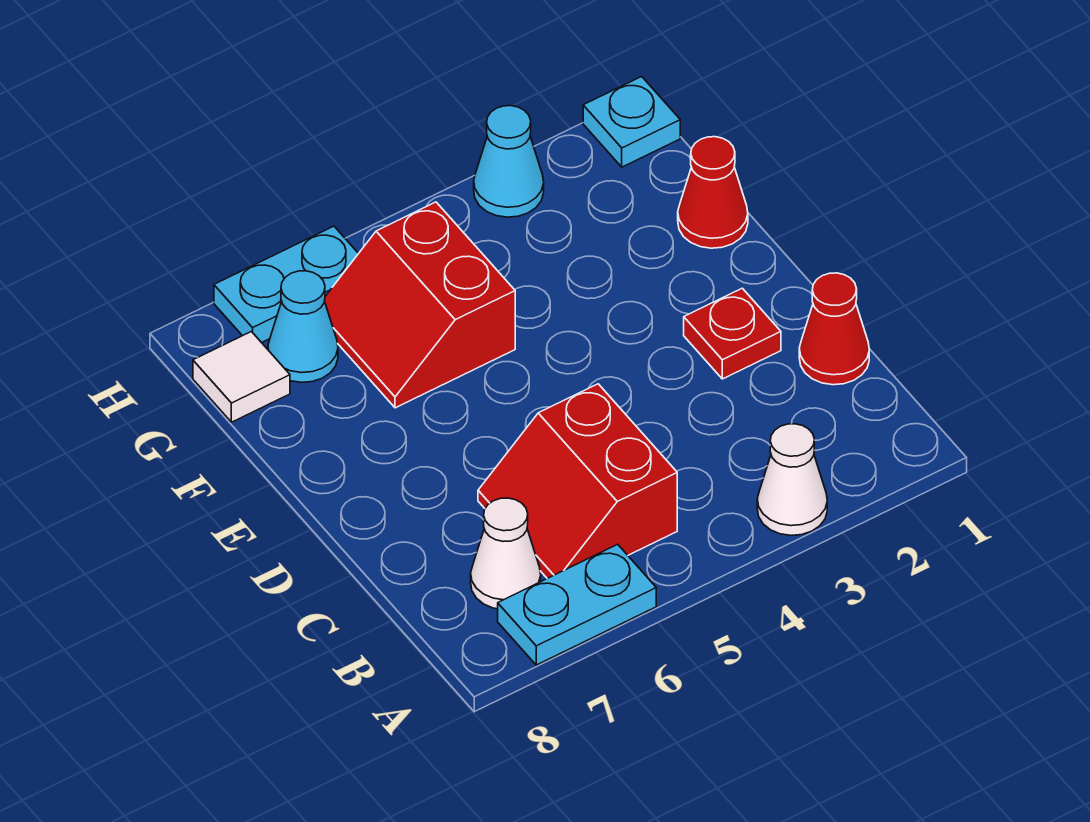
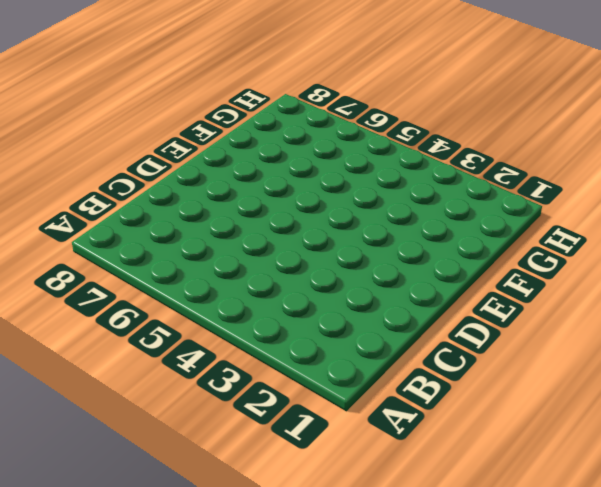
none -> white cone A3 level 1
none -> cyan plate A6:A7 level 1
none -> red slope B5:C6 level 1 top 5

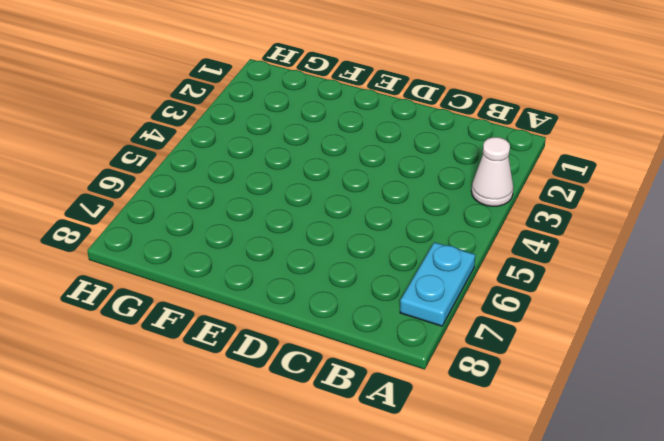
none -> red slope B5:C6 level 1 top 5
none -> white cone B7 level 1
none -> red cone C1 level 1

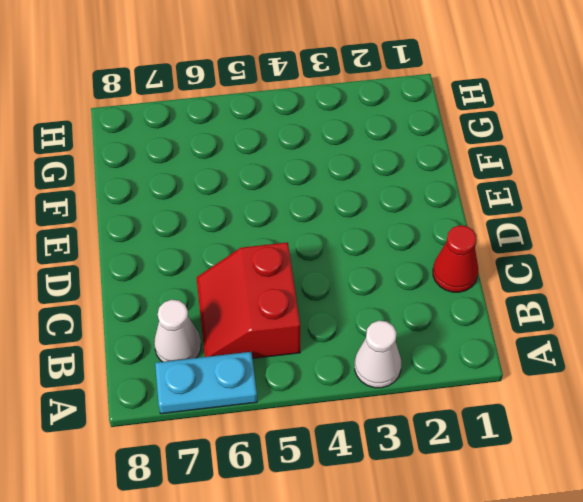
none -> red plate D2 level 1
none -> red cone F1 level 1
none -> red slope F5:G6 level 1 top 5

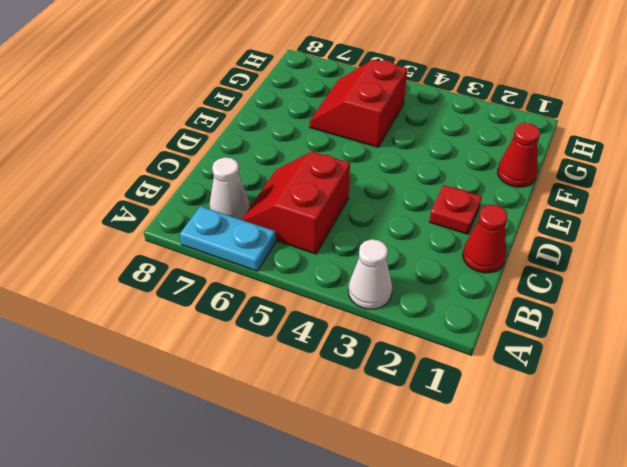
none -> cyan cone G7 level 1
none -> white tile G8 level 1
none -> cyan plate H1 level 1

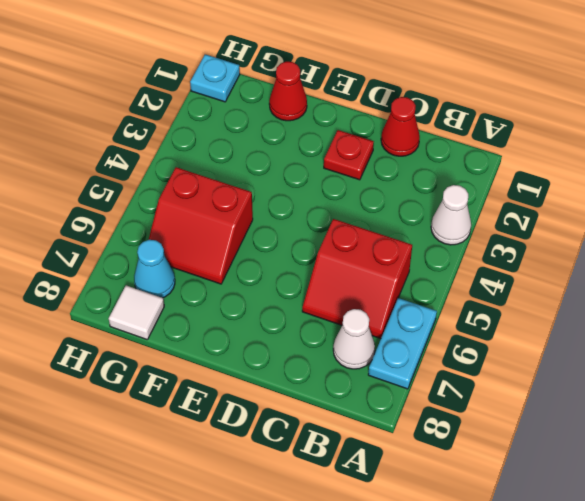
none -> cyan cone H3 level 1
none -> cyan plate H6:H7 level 1

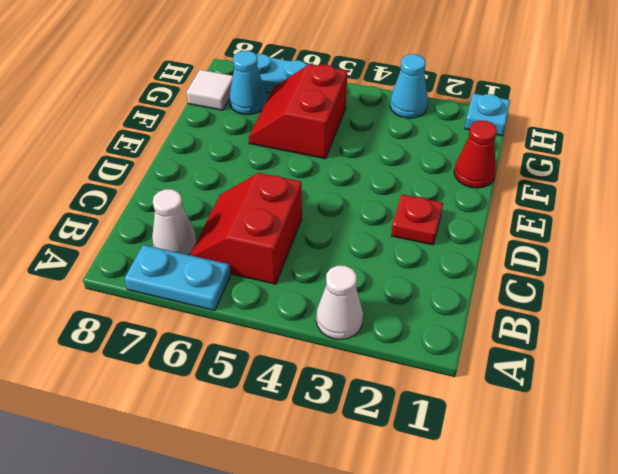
none -> red cone C1 level 1

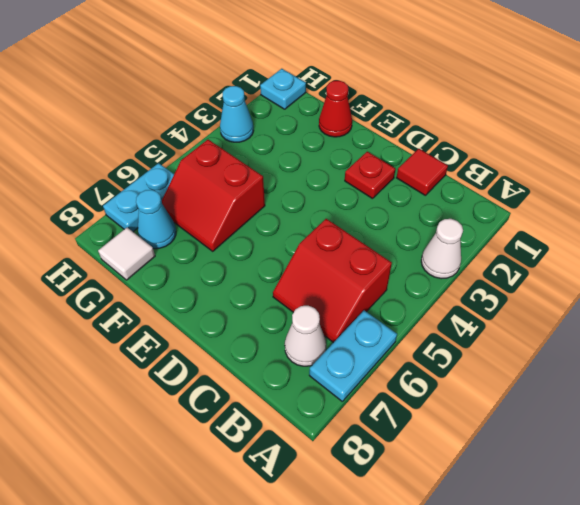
red tile C1 level 1 -> red cone C1 level 1

